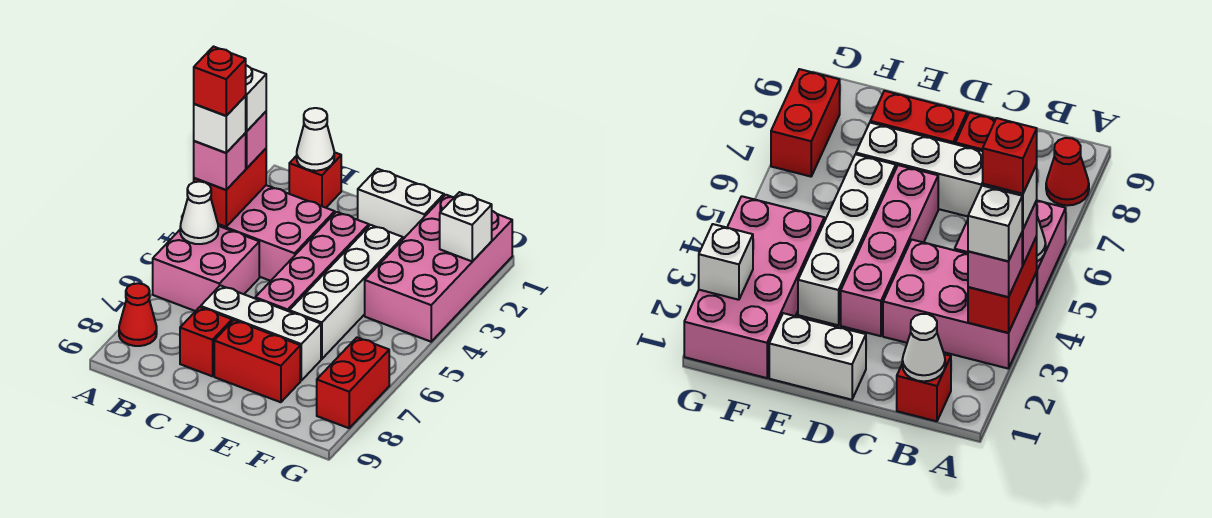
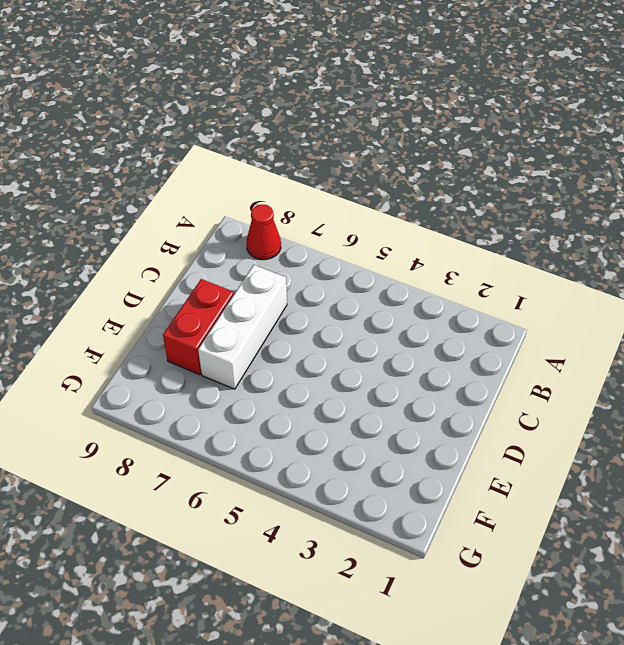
none -> pink brick A3:C4 level 1
none -> pink brick A5:B6 level 1
none -> red brick B1 level 1

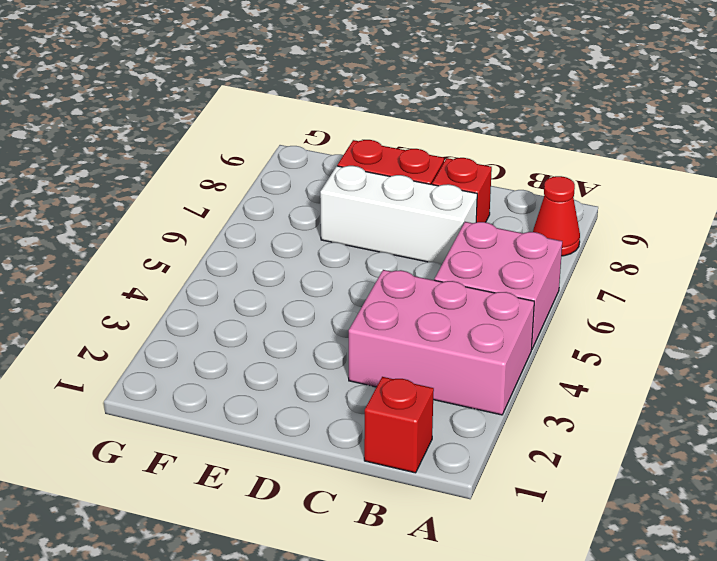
none -> white brick D1:E1 level 1
none -> pink brick D3:D6 level 1
none -> white brick E3:E6 level 1

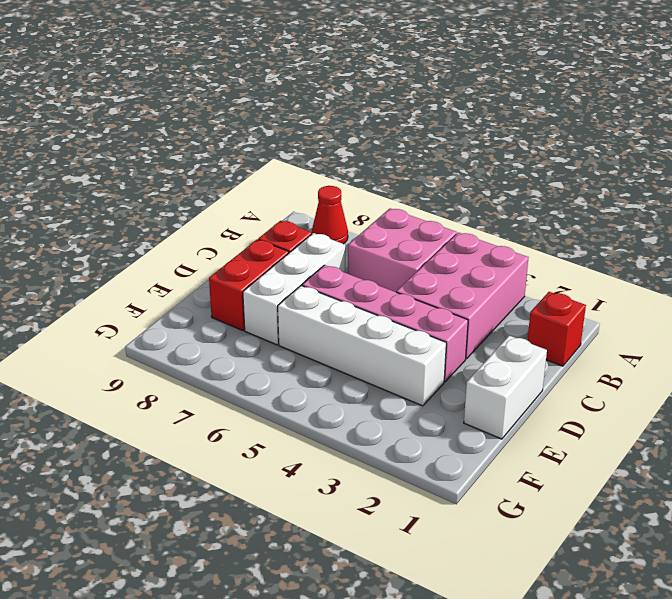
none -> pink brick F1:G4 level 1
none -> red brick G7:G8 level 1
none -> red brick A3:A4 level 2

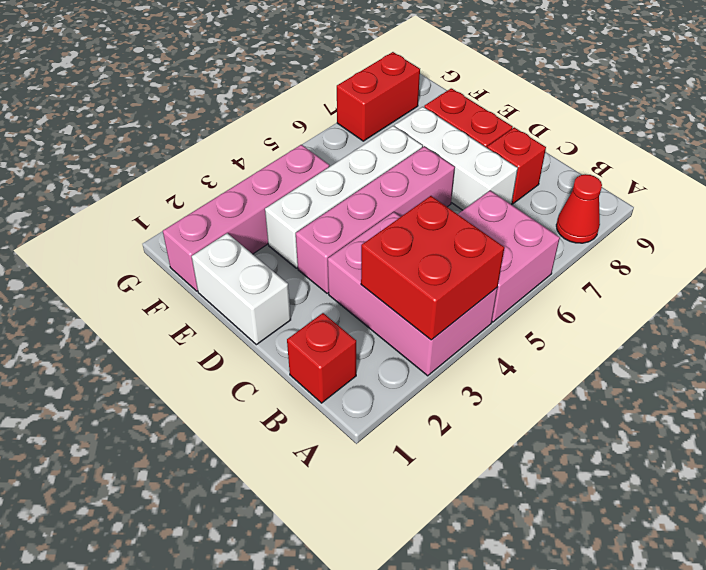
red brick A3:B4 level 2 -> red brick A3:A4 level 2
pink brick F1:F4 level 1 -> pink brick F1:G4 level 1
none -> white cone A5 level 2
none -> white cone B1 level 2
none -> white brick G2 level 2

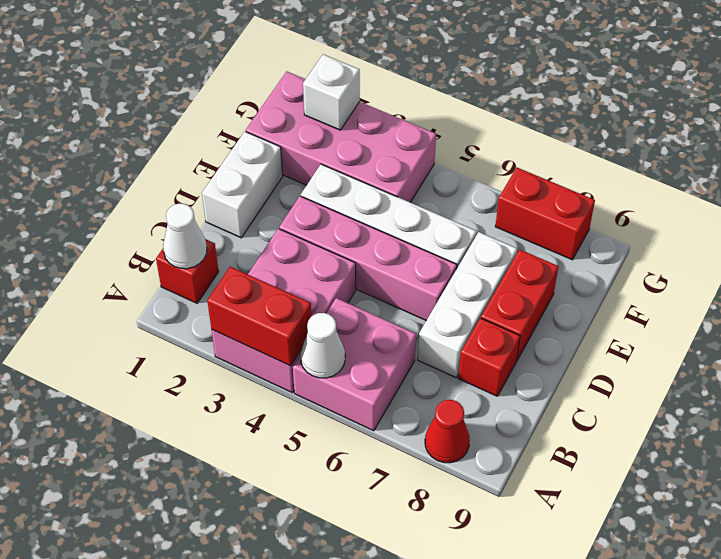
none -> pink brick A3 level 3
none -> pink brick A4 level 3
none -> white brick A3 level 4

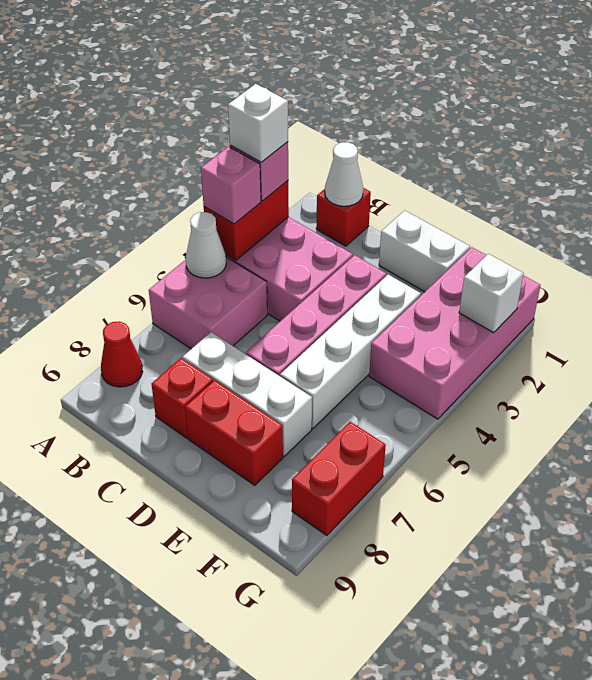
none -> white brick A4 level 4
none -> red brick A4 level 5

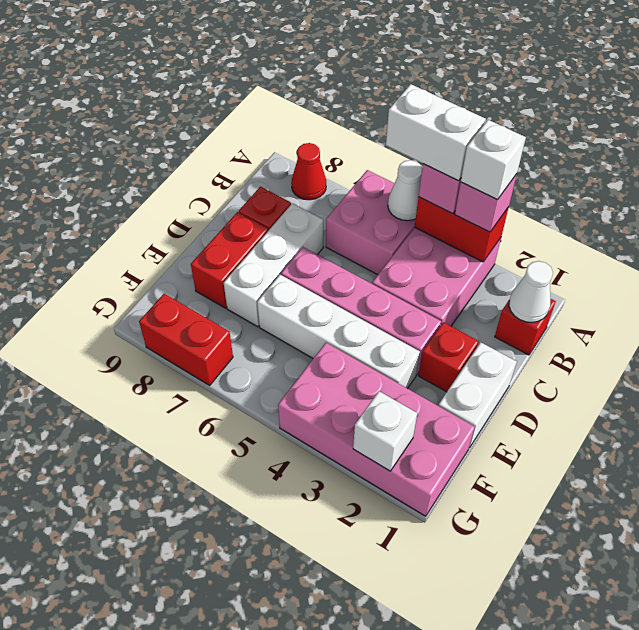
white brick A4:A5 level 4 -> white brick A4 level 4
red brick D2 level 1 -> red brick A4 level 5

